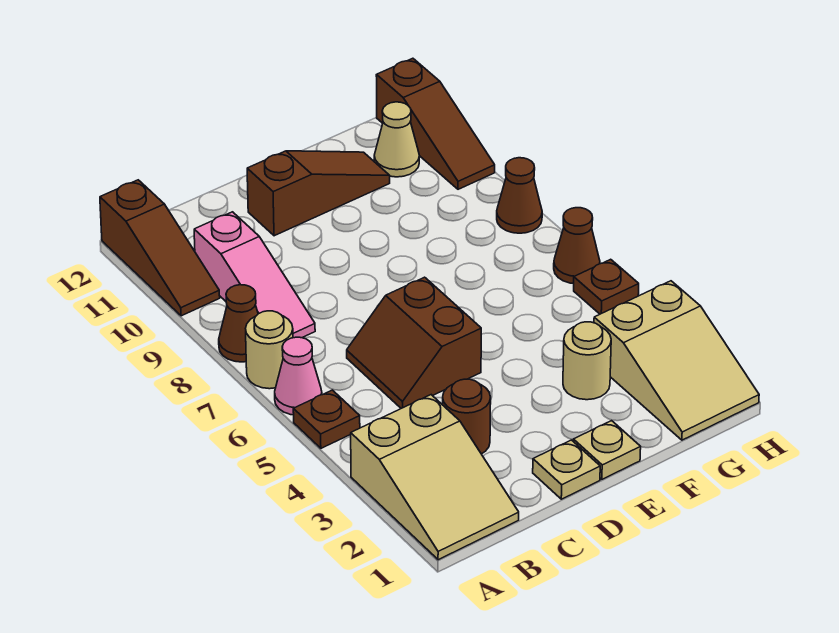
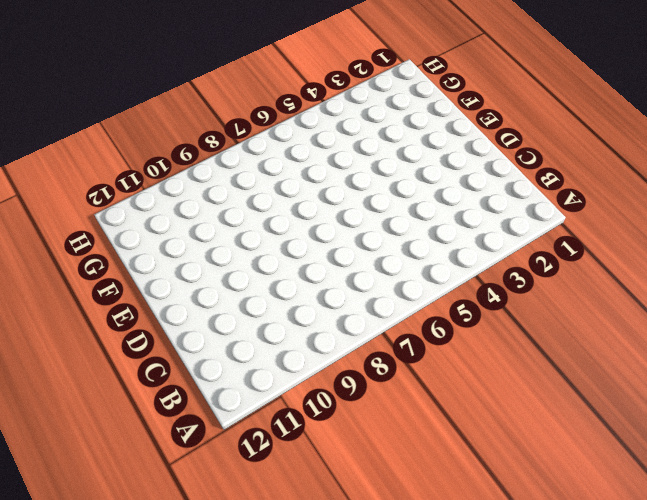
none -> tan slope A1:B3 level 1 top 3
none -> brown plate A5 level 1
none -> pink cone A6 level 1

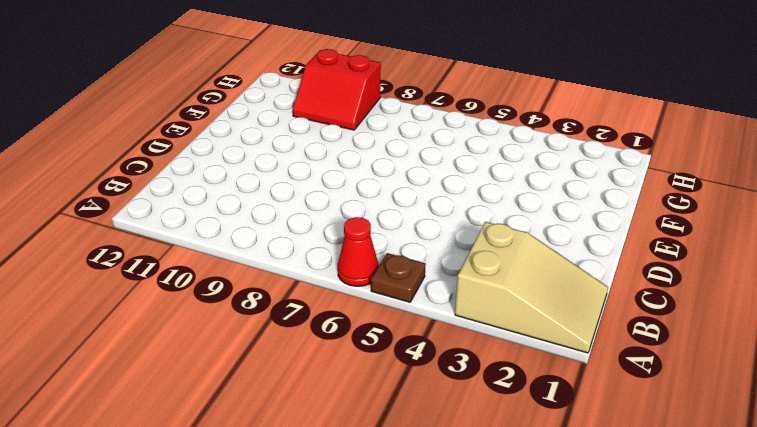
red cone A6 level 1 -> pink cone A6 level 1
red slope G9:H10 level 1 top H -> brown slope H10:H12 level 1 top 12
none -> tan round brick A7 level 1
none -> brown cone A8 level 1
none -> brown slope A10:A12 level 1 top 12

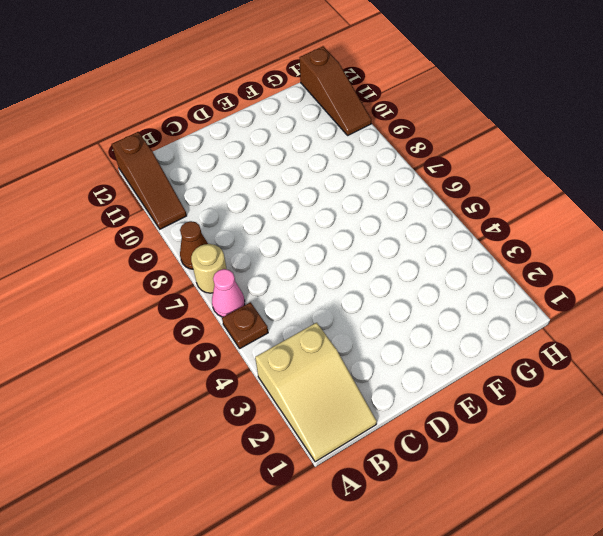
none -> pink slope B8:B10 level 1 top 10
none -> brown round brick C3 level 1
none -> brown slope C5:D6 level 1 top D

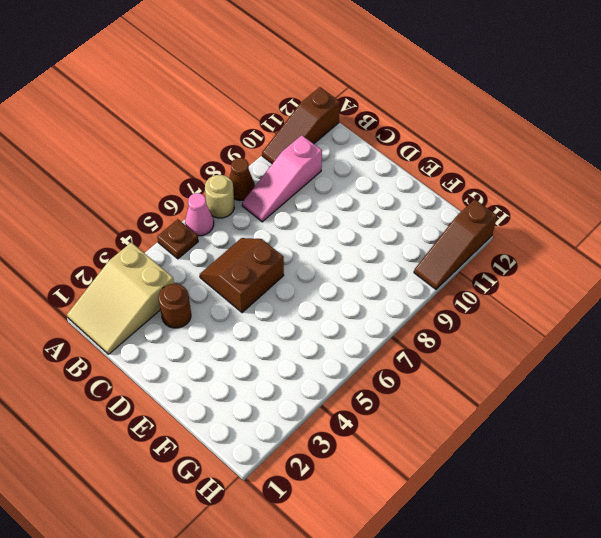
none -> tan plate D1 level 1
none -> brown slope D11:F11 level 1 top D
none -> tan plate E1 level 1

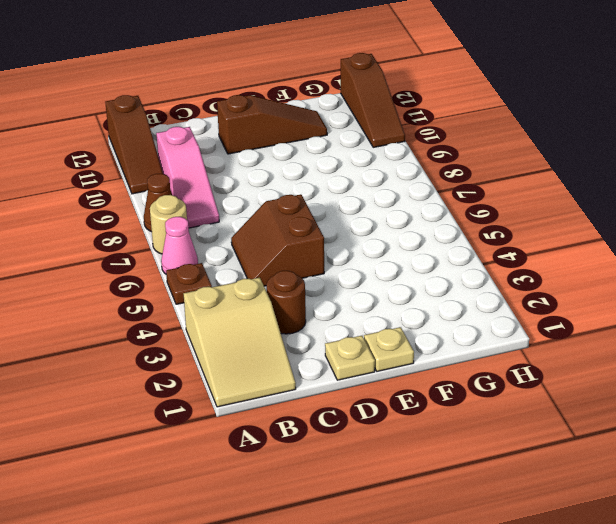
none -> tan round brick F3 level 1
none -> tan slope G1:H3 level 1 top 3
none -> tan cone G11 level 1

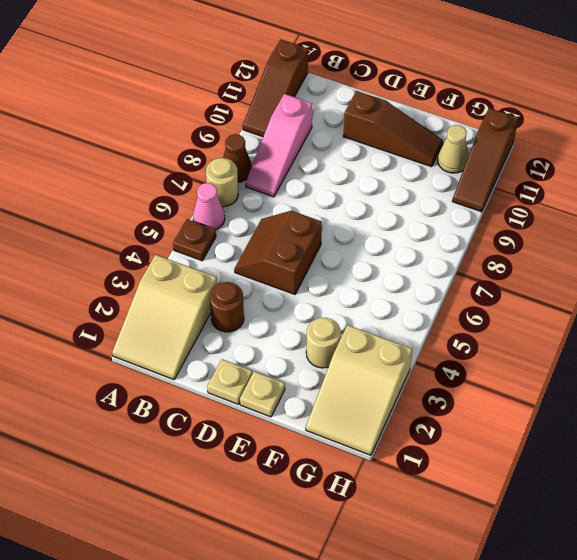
none -> brown plate H5 level 1
none -> brown cone H6 level 1
none -> brown cone H8 level 1

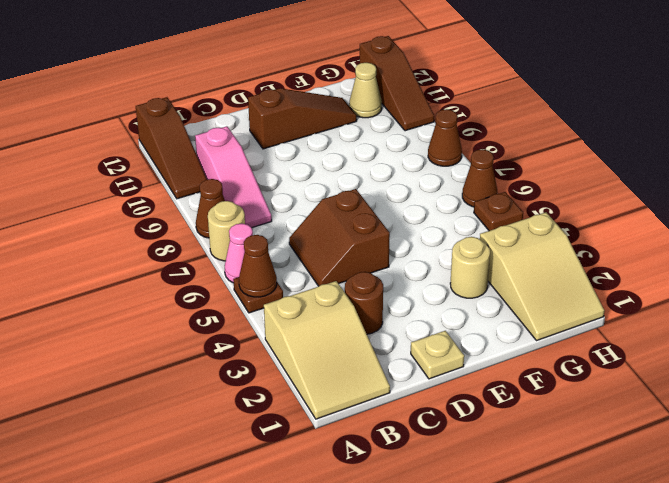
brown cone A5 level 2 -> none
none -> tan plate E1 level 1

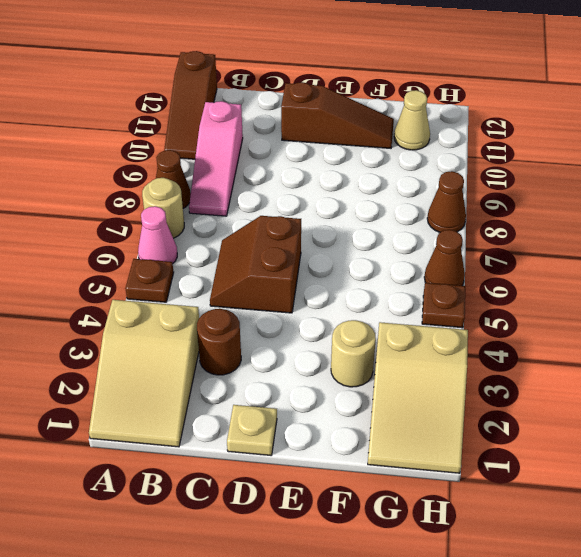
none -> tan plate E1 level 1
none -> brown slope H10:H12 level 1 top 12

